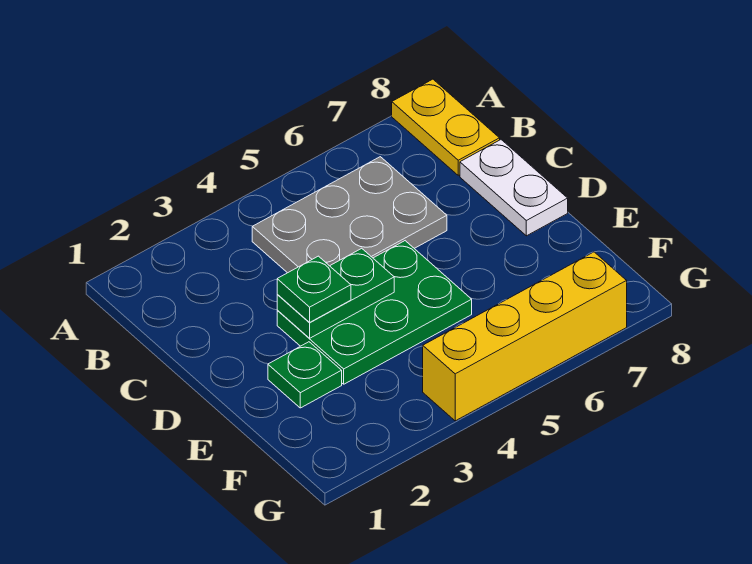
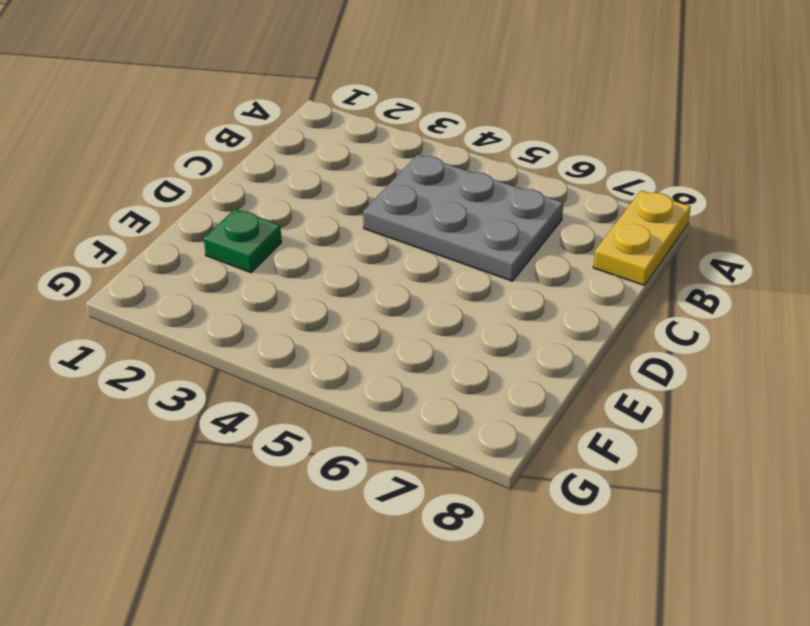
none -> white plate C8:D8 level 1
none -> green plate D3:E5 level 1

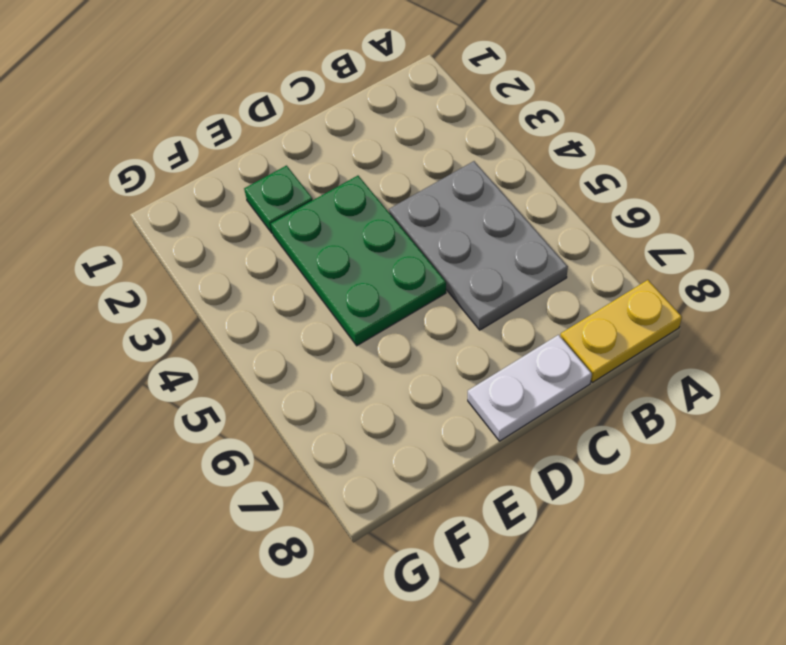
none -> yellow brick G4:G7 level 1
none -> green plate D3:D4 level 2

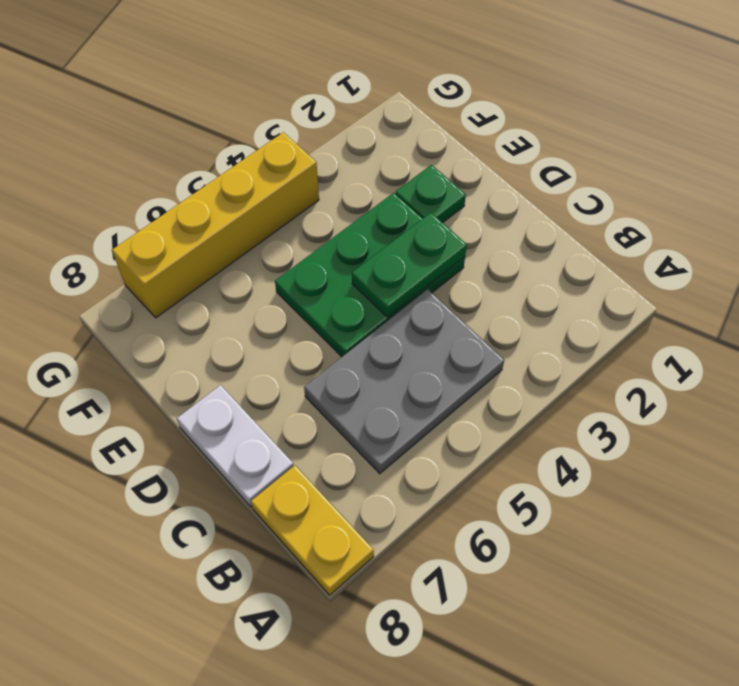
none -> green plate D3 level 3

